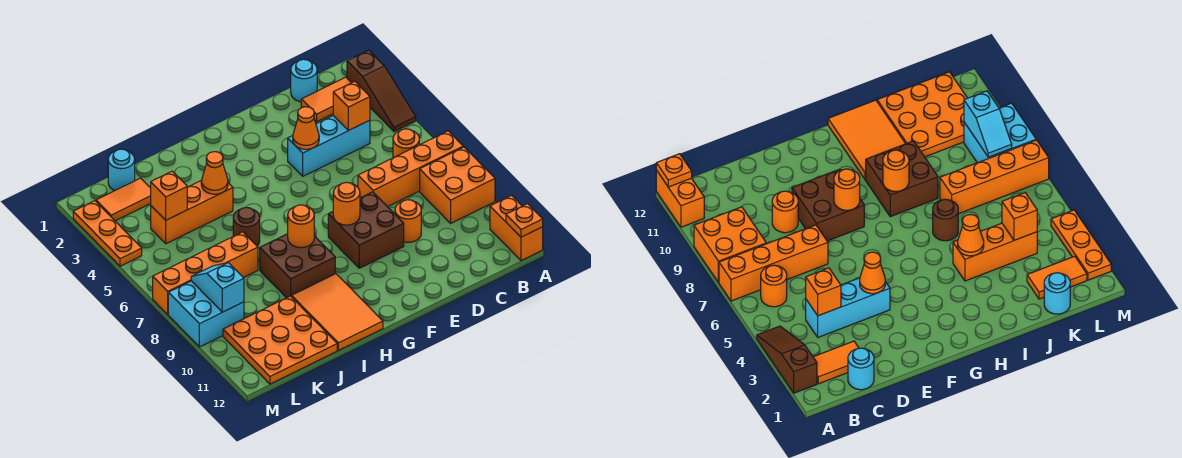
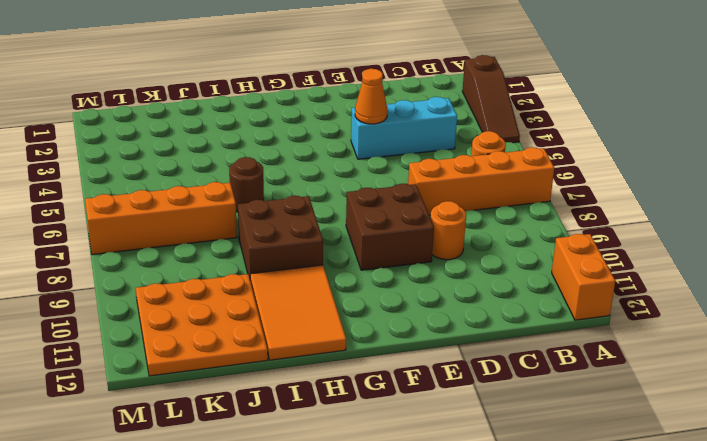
none -> orange brick A8:B9 level 1
none -> orange tile B2:C2 level 1
none -> cyan round brick C1 level 1

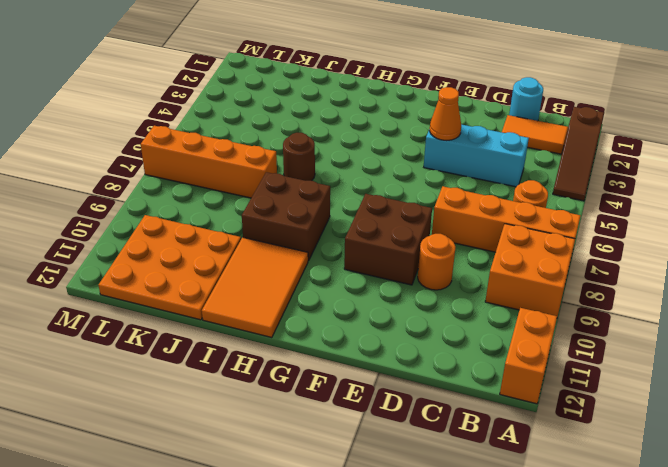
none -> orange brick I4:K4 level 1
none -> cyan round brick K1 level 1
none -> orange tile K2:L2 level 1

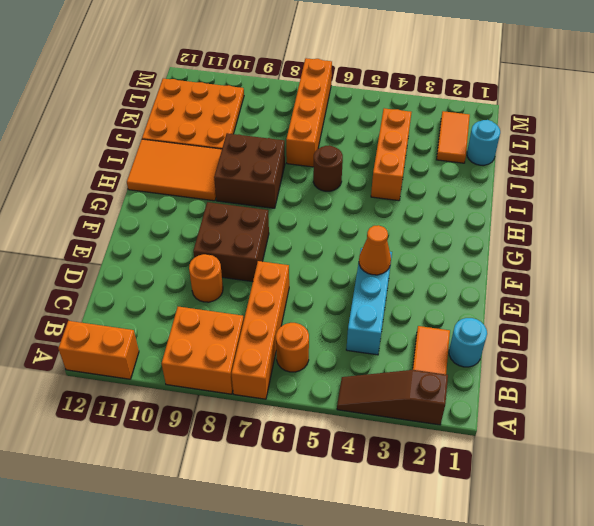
none -> cyan brick L8:M9 level 1
none -> orange plate M2:M4 level 1
none -> orange plate A12 level 2

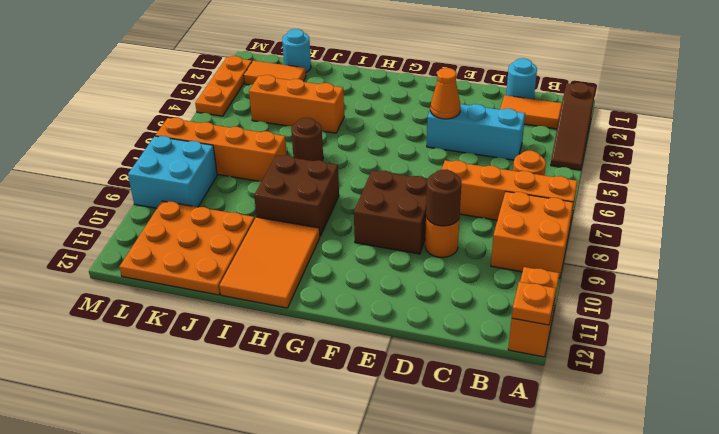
brown round brick D9 level 2 -> none
none -> orange brick C4 level 2
none -> orange round brick F8 level 2
none -> orange round brick H8 level 2

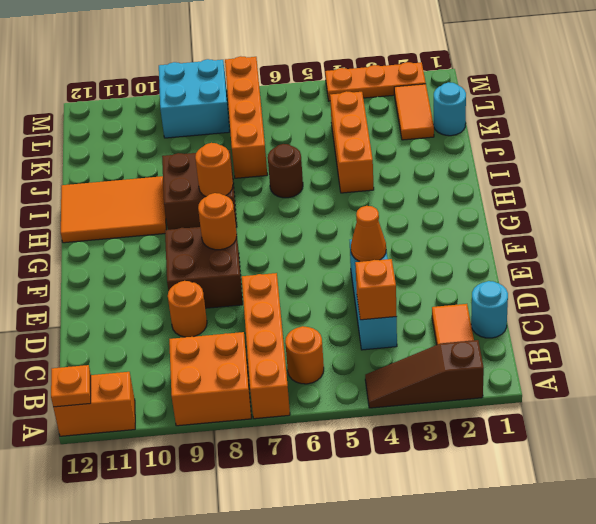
none -> orange plate J10:L12 level 1
none -> orange cone I4 level 2
none -> orange brick K4 level 2

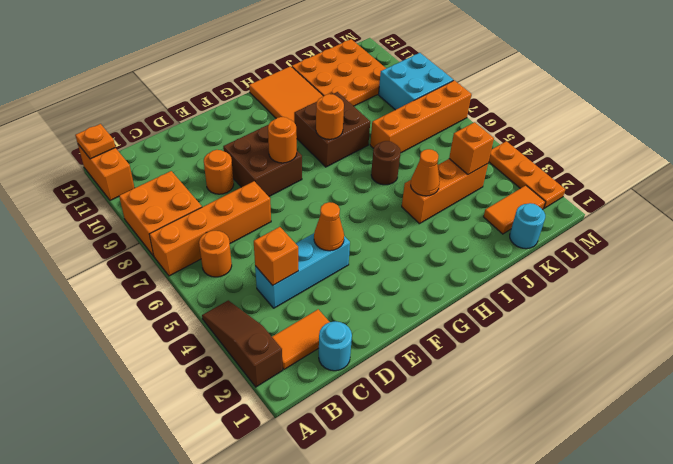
none -> cyan slope L8:L9 level 2 top 9

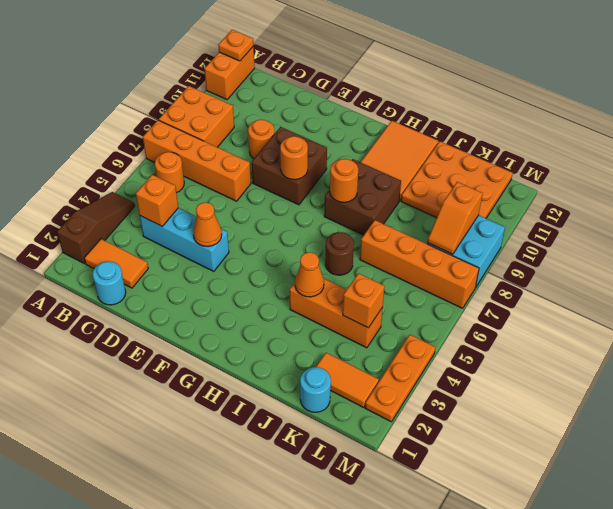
orange slope L8:L9 level 2 top 9 -> cyan slope L8:L9 level 2 top 9

